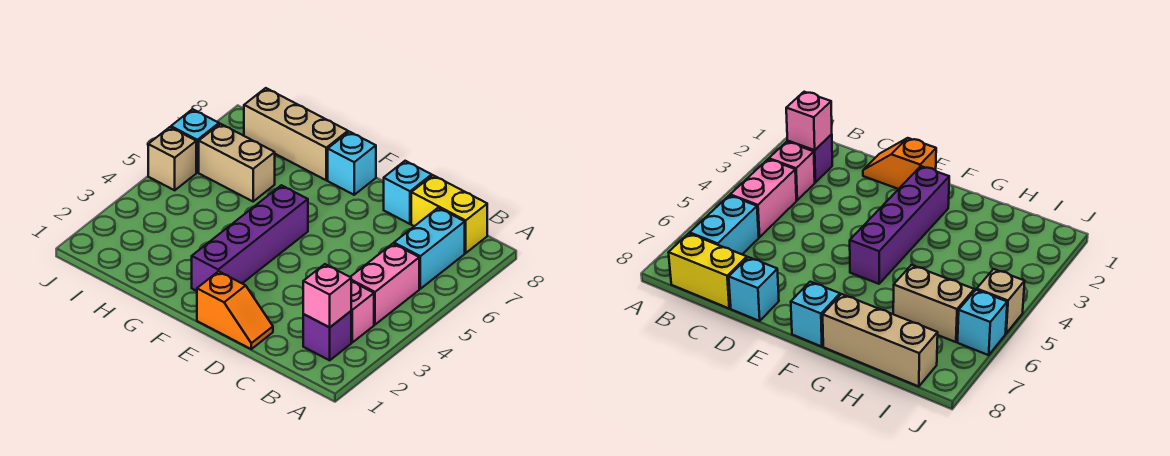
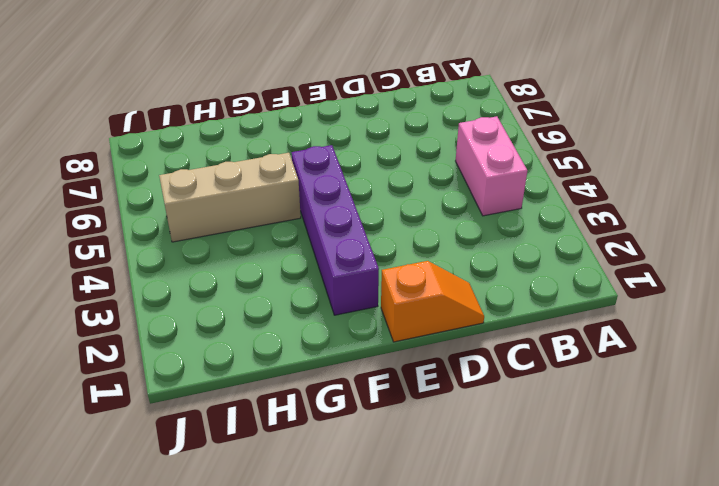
tan brick G5:I5 level 1 -> tan brick G8:I8 level 1
none -> purple brick B2 level 1
none -> pink brick B3 level 1
none -> cyan brick B6:B7 level 1

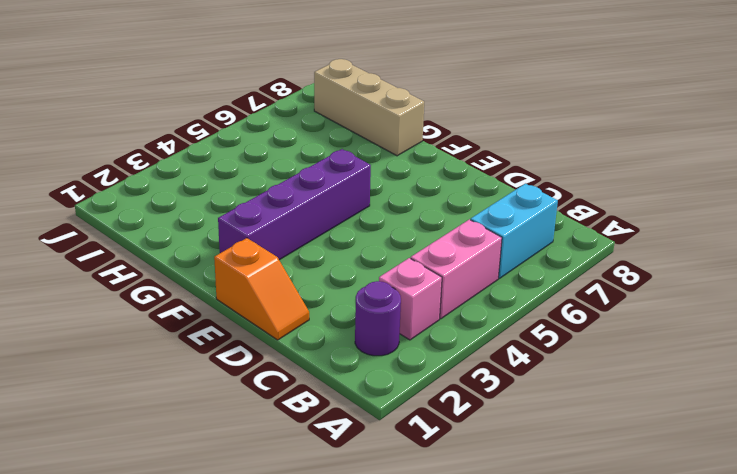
purple round brick B2 level 1 -> purple brick B2 level 1
none -> yellow brick B8:C8 level 1
none -> cyan brick D8 level 1
none -> cyan brick F8 level 1

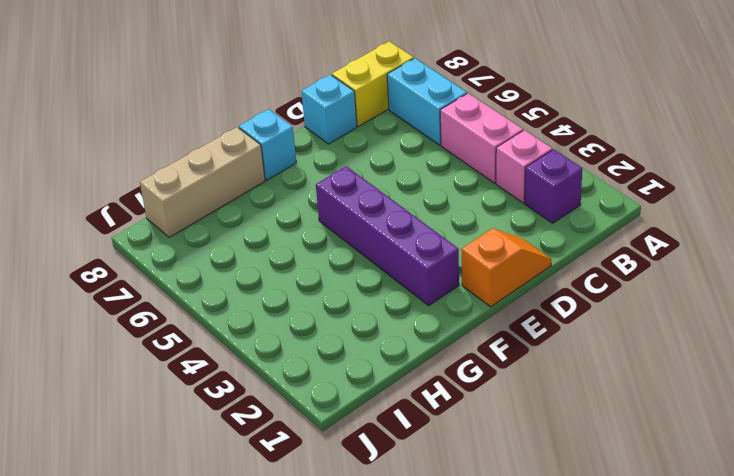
none -> tan brick H6:I6 level 1
none -> tan brick J5 level 1
none -> cyan brick J6 level 1

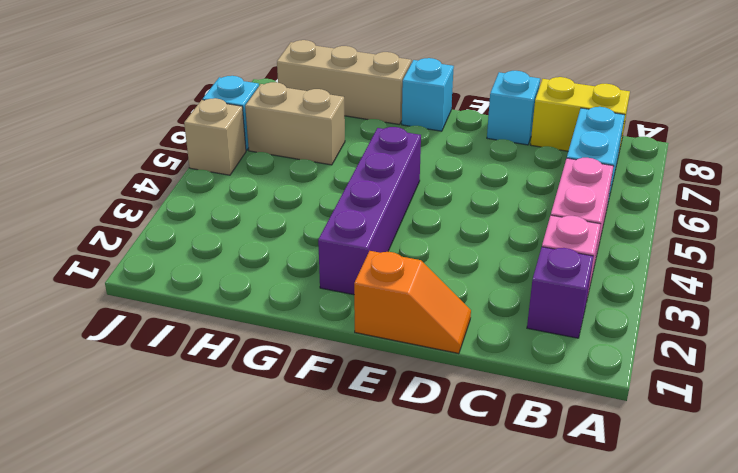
none -> pink brick B2 level 2

